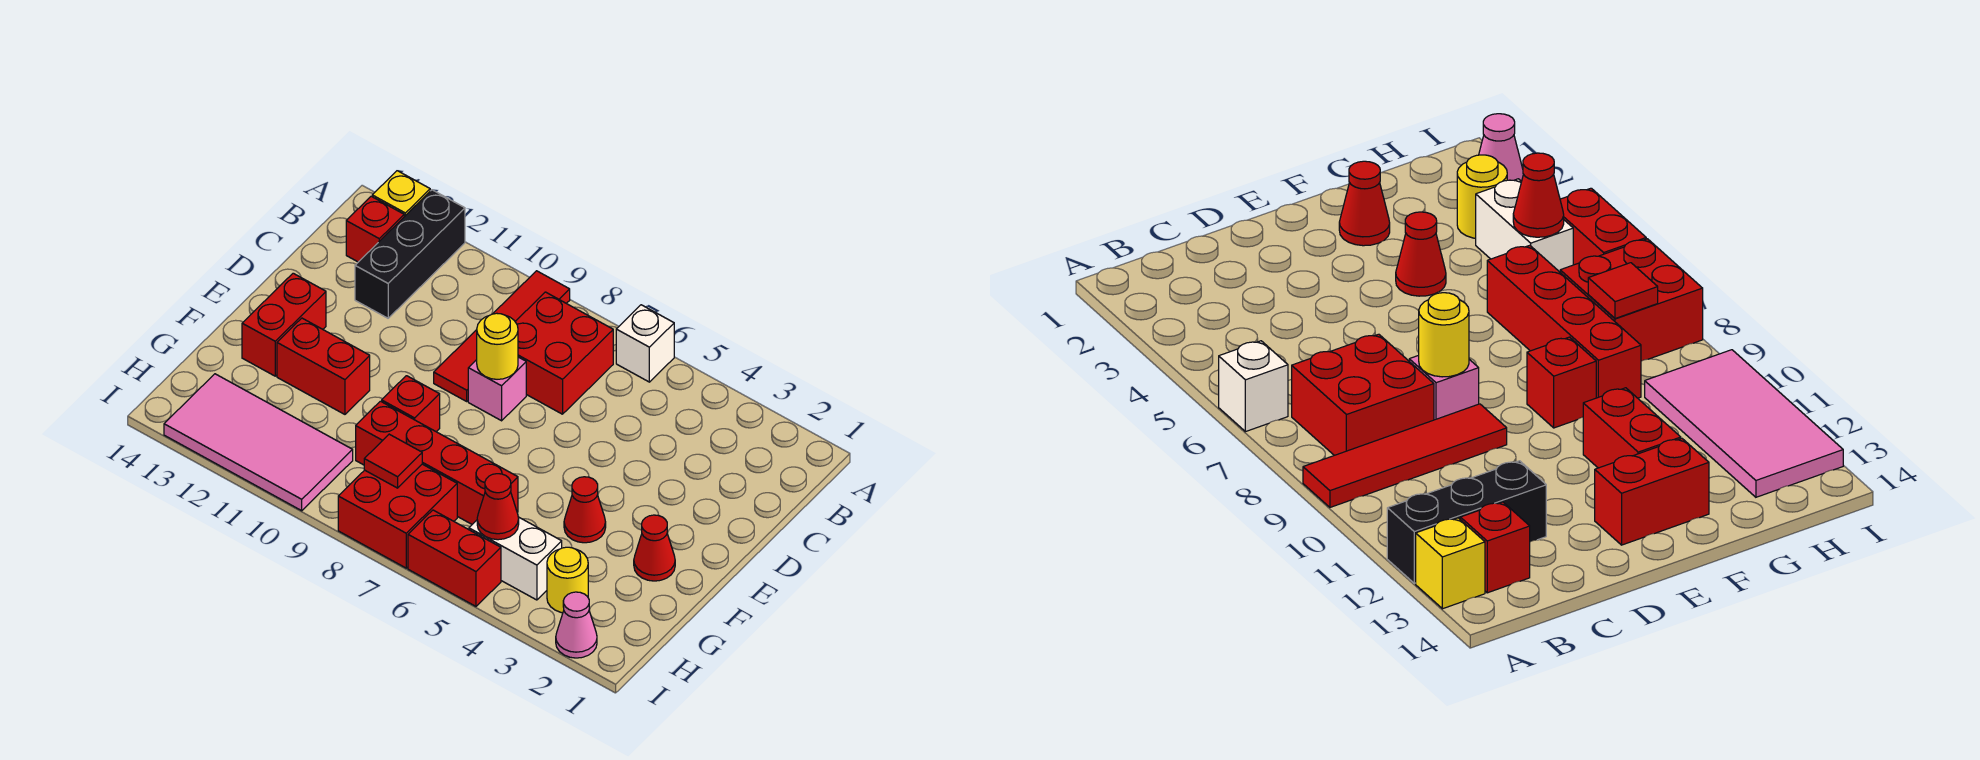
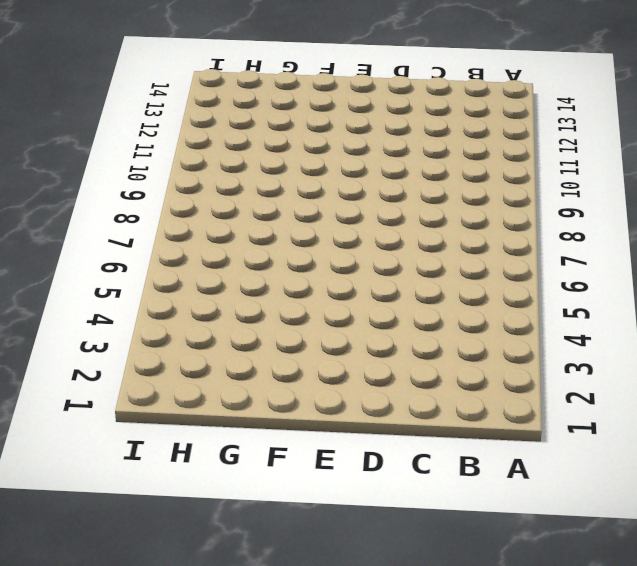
none -> white brick A6 level 1
none -> red tile A9:D9 level 1
none -> black brick A12:C12 level 1

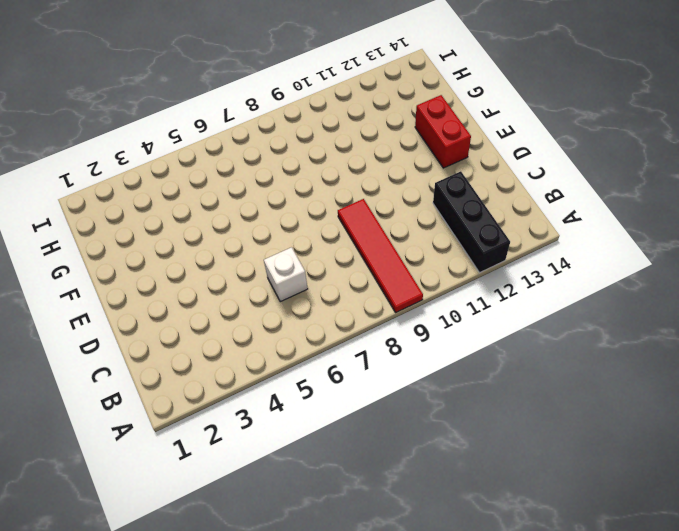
white brick C6 level 1 -> white brick A6 level 1
none -> yellow brick A13 level 1
none -> red brick B7:C8 level 1
none -> red brick B13 level 1

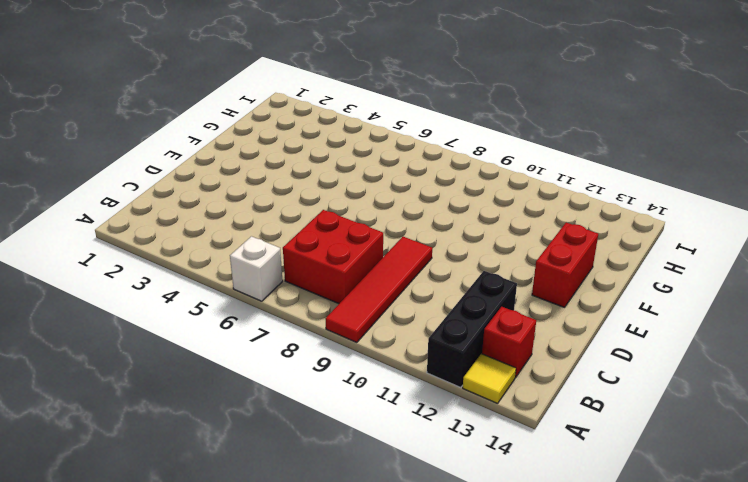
yellow tile A13 level 1 -> yellow brick A13 level 1
none -> pink brick D8 level 1
none -> red cone F2 level 1
none -> red cone F4 level 1

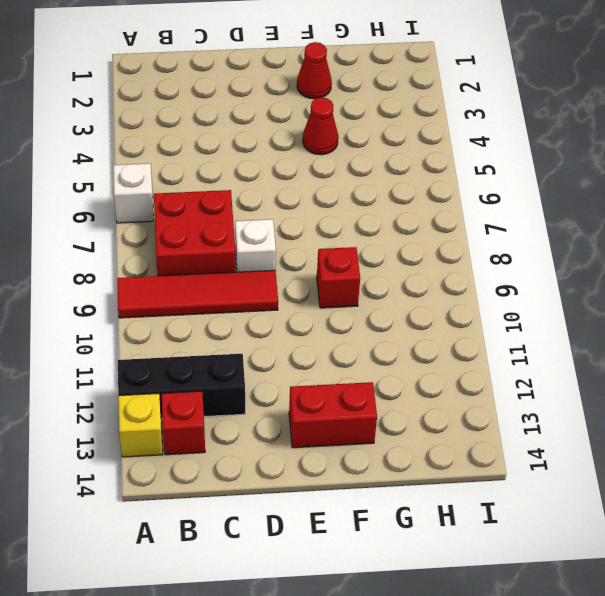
white brick D8 level 1 -> pink brick D8 level 1
none -> red brick F11:F12 level 1
none -> red brick G6:G9 level 1
none -> yellow round brick H3 level 1

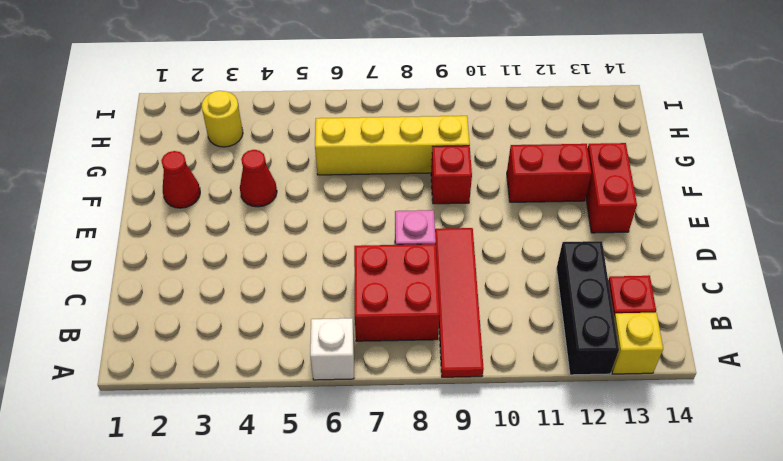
yellow brick G6:G9 level 1 -> red brick G6:G9 level 1
none -> white brick H4:H5 level 1
none -> red brick H7:I8 level 1
none -> pink tile H10:I13 level 1

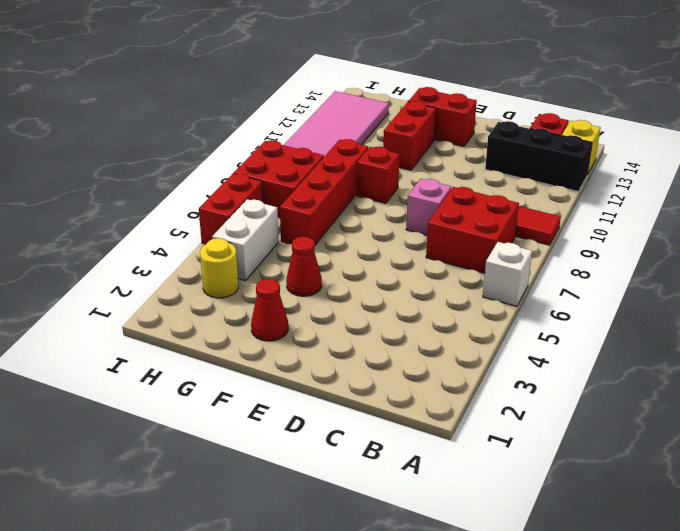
none -> pink cone I2 level 1
none -> yellow round brick D8 level 2
none -> red cone H5 level 2

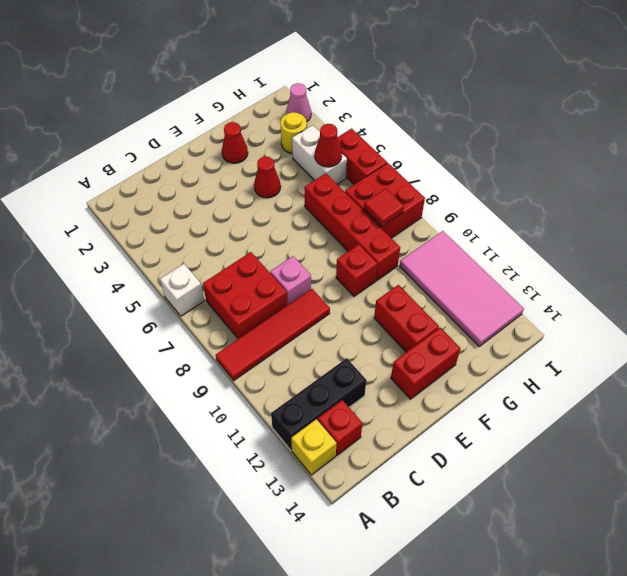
none -> yellow round brick D8 level 2

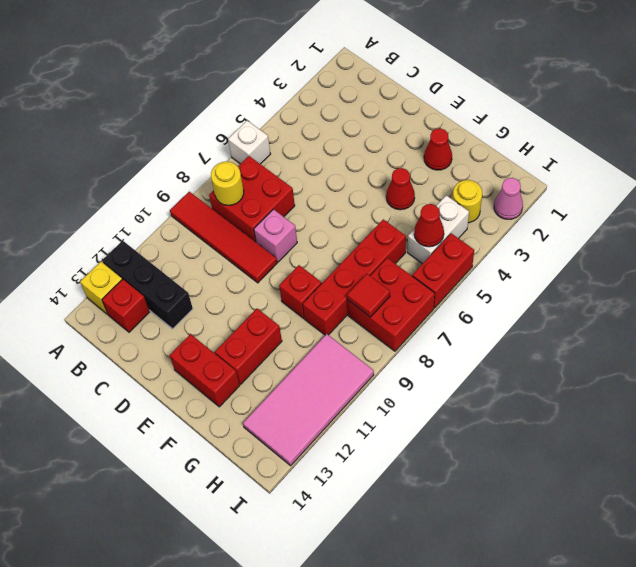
yellow round brick B8 level 2 -> yellow round brick D8 level 2

